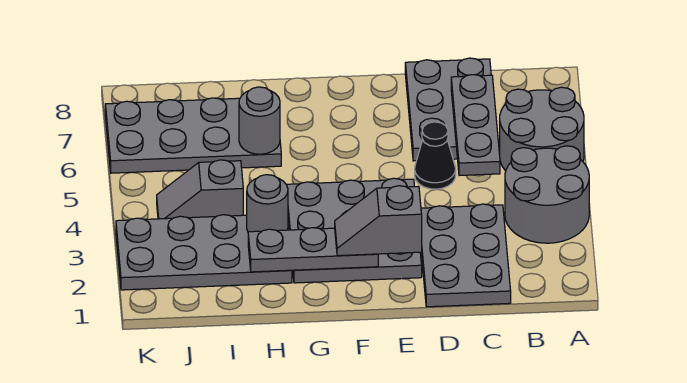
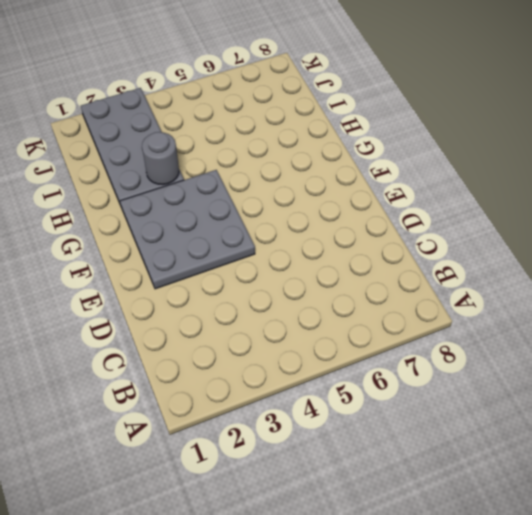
none -> grey round brick A3:B4 level 1
none -> grey round brick A5:B6 level 1
none -> grey plate C1:D3 level 1

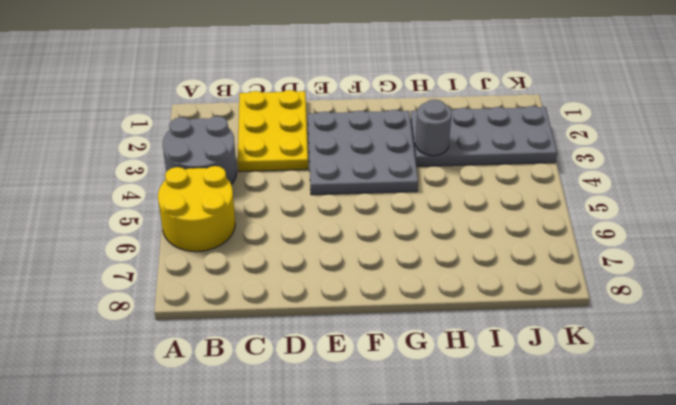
yellow round brick A5:B6 level 1 -> grey round brick A5:B6 level 1
yellow plate C1:D3 level 1 -> grey plate C1:D3 level 1
none -> grey plate C6:D8 level 1
none -> black cone D5 level 1
none -> grey plate H6:K7 level 1

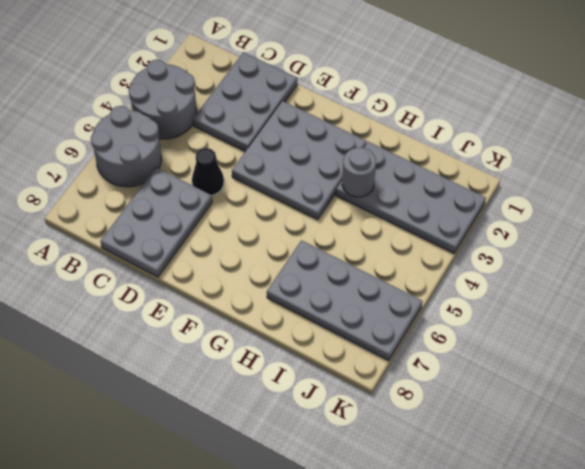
none -> grey slope I4:J4 level 1 top I
none -> grey plate C5:C7 level 2
none -> grey plate F2:H2 level 2

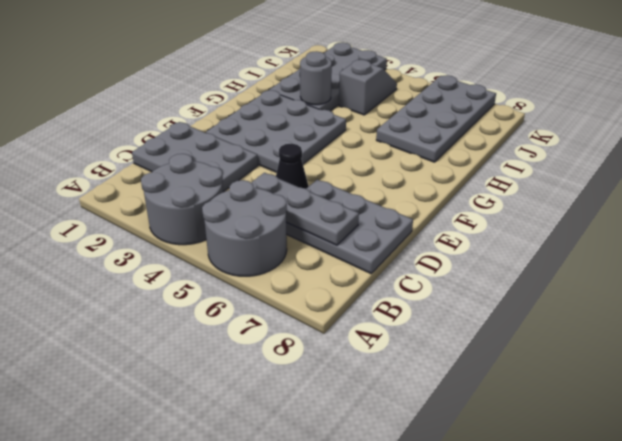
none -> grey plate F2:H2 level 2
none -> grey round brick H6 level 2
none -> grey slope E2:F2 level 3 top E

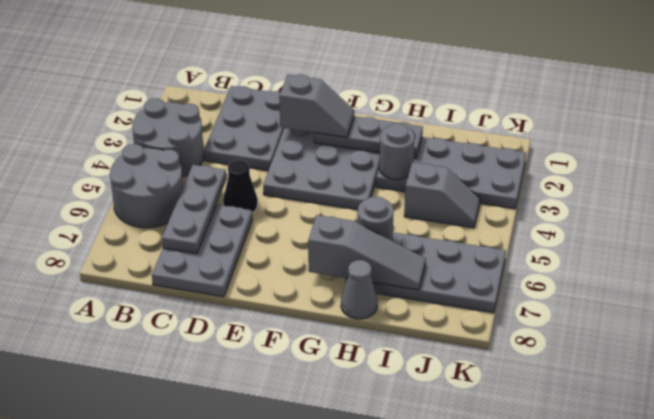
grey slope G7:I7 level 2 top G -> none
grey cone H8 level 1 -> none

